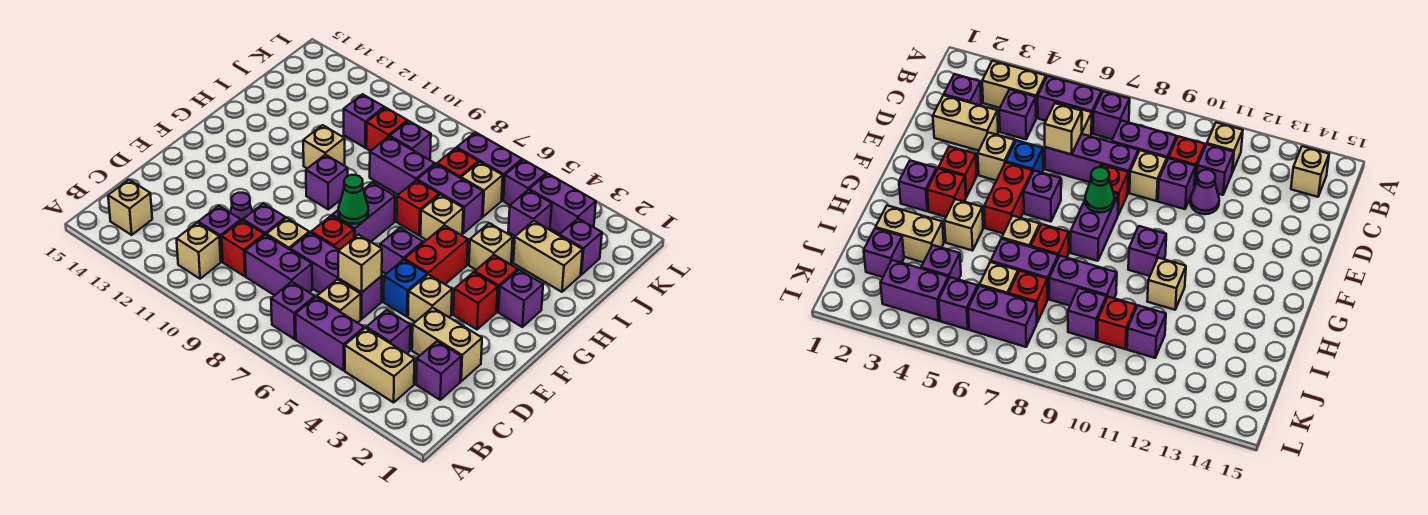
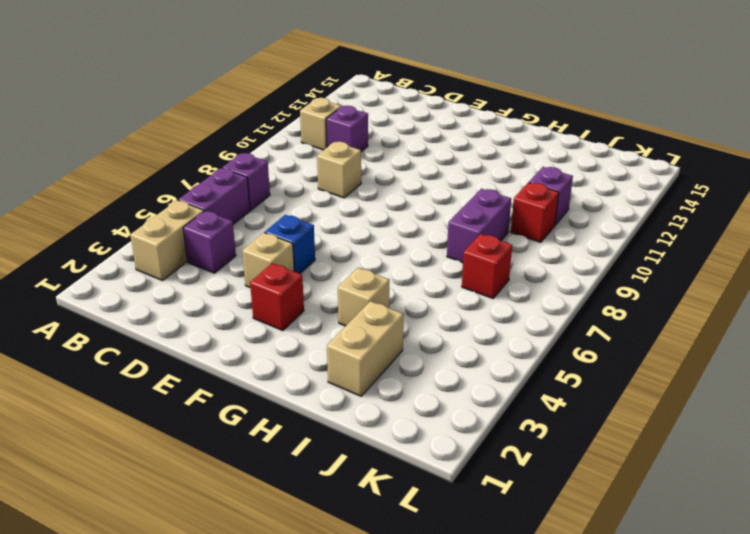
none -> tan brick B14 level 1
none -> purple brick C2 level 1
none -> tan brick C6 level 1
none -> purple brick C8:C9 level 1

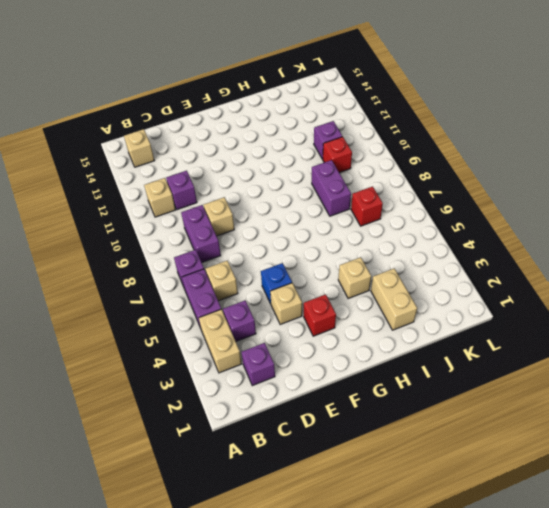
none -> red brick C10 level 1
none -> tan brick D2:D3 level 1
none -> purple brick D6:D8 level 1
none -> purple brick D10 level 1

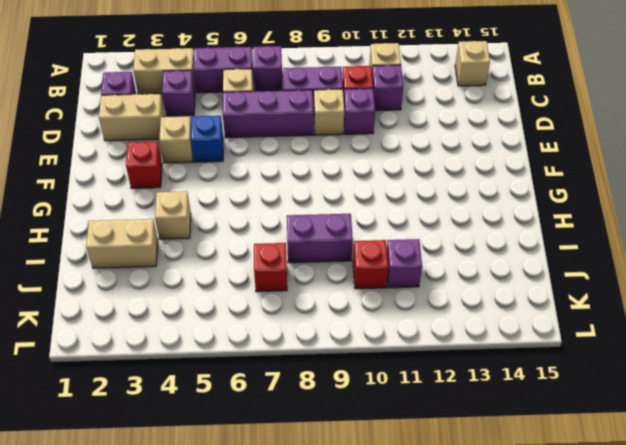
none -> purple cone D11 level 1
none -> red brick E8 level 1
none -> red brick F5:G5 level 1
none -> purple brick F6 level 1

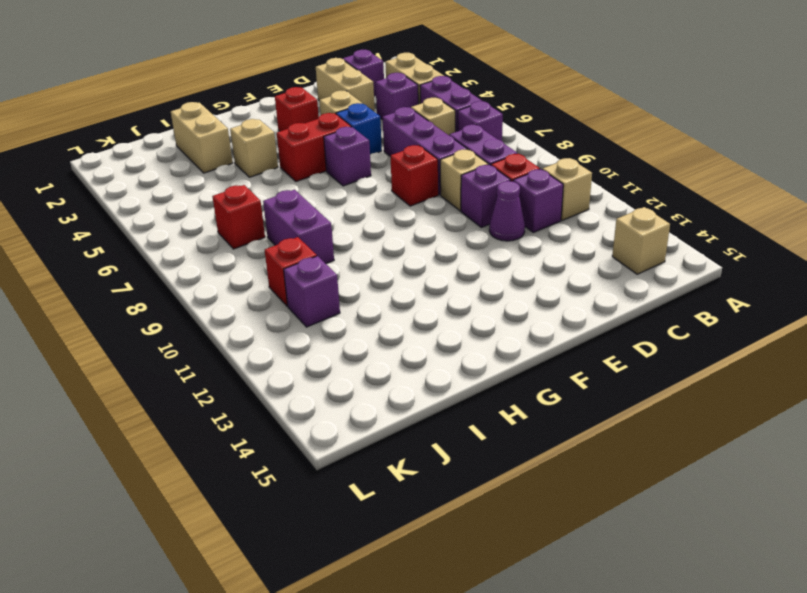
none -> purple brick F8:G8 level 1
none -> purple brick G2 level 1
none -> red brick G3 level 1
none -> purple brick G10 level 1

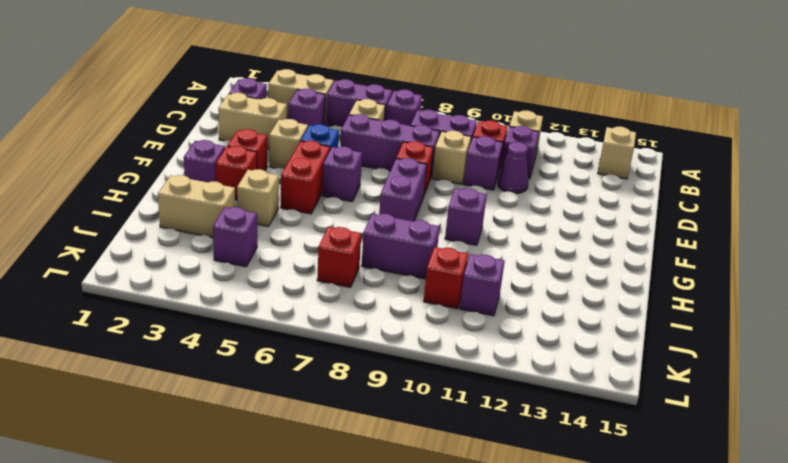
none -> tan brick H6 level 1
none -> red brick H7 level 1
none -> tan brick H11 level 1
none -> purple brick I6:I7 level 1

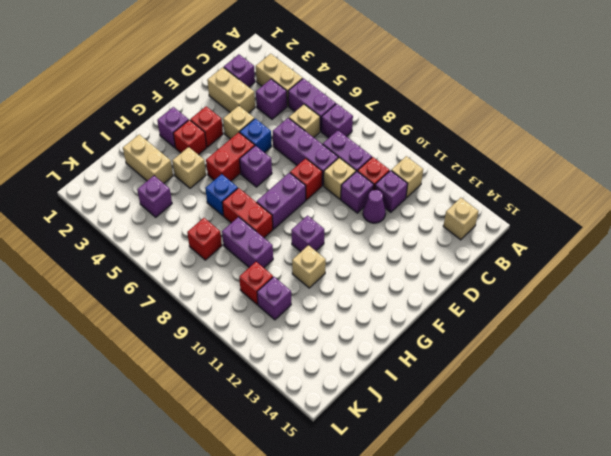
blue brick H6 level 1 -> tan brick H6 level 1
red brick H7:H8 level 1 -> red brick H7 level 1
none -> purple brick I6:I7 level 1
none -> purple brick J2 level 1
none -> tan brick J6 level 1
none -> purple brick J9 level 1

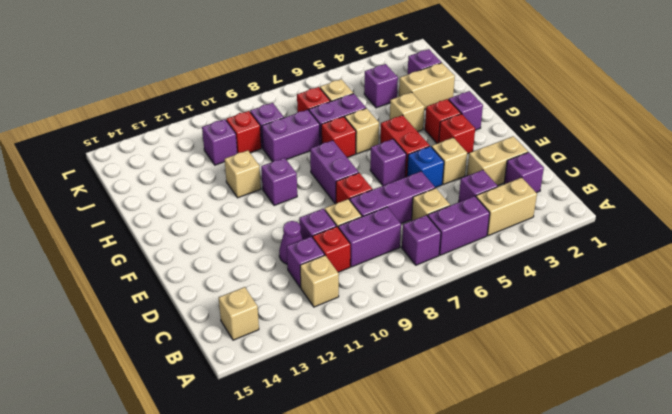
none -> purple brick K3:K4 level 1
none -> purple brick K5 level 1
none -> purple brick K6:K7 level 1
none -> tan brick D6 level 2

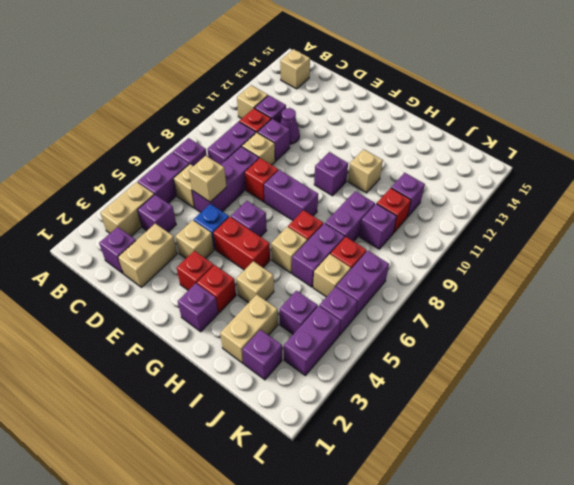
none -> green cone F8 level 2

